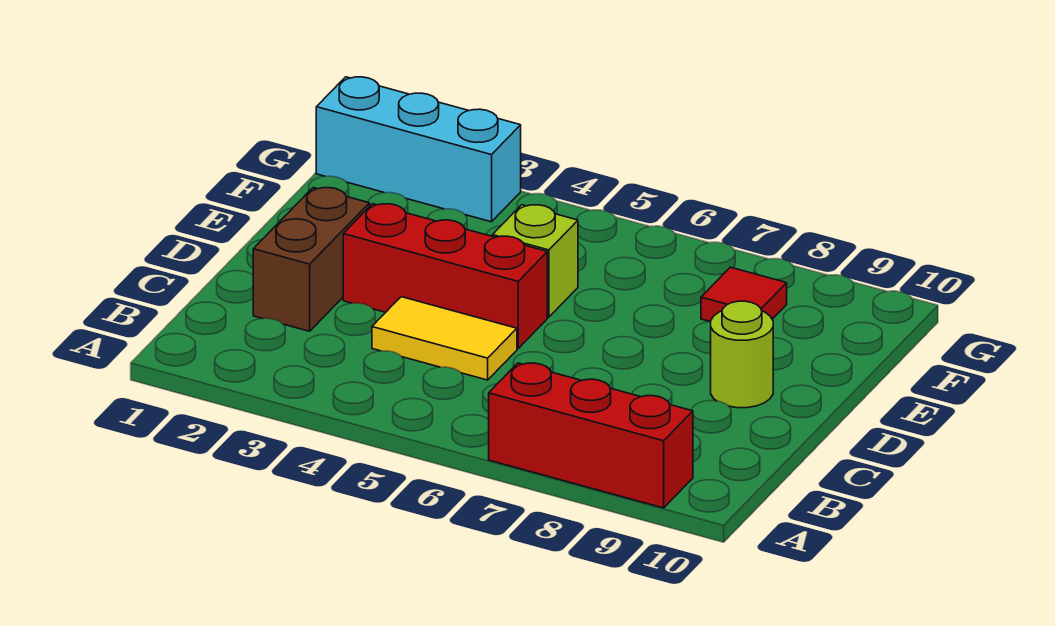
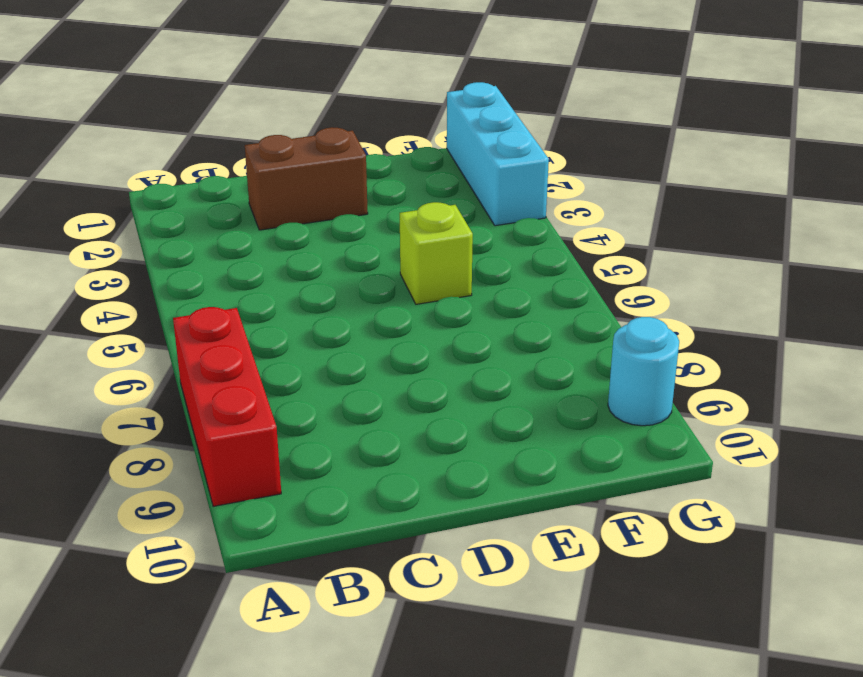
cyan round brick G9 level 1 -> none
none -> yellow tile C4:C5 level 1
none -> red brick D3:D5 level 1

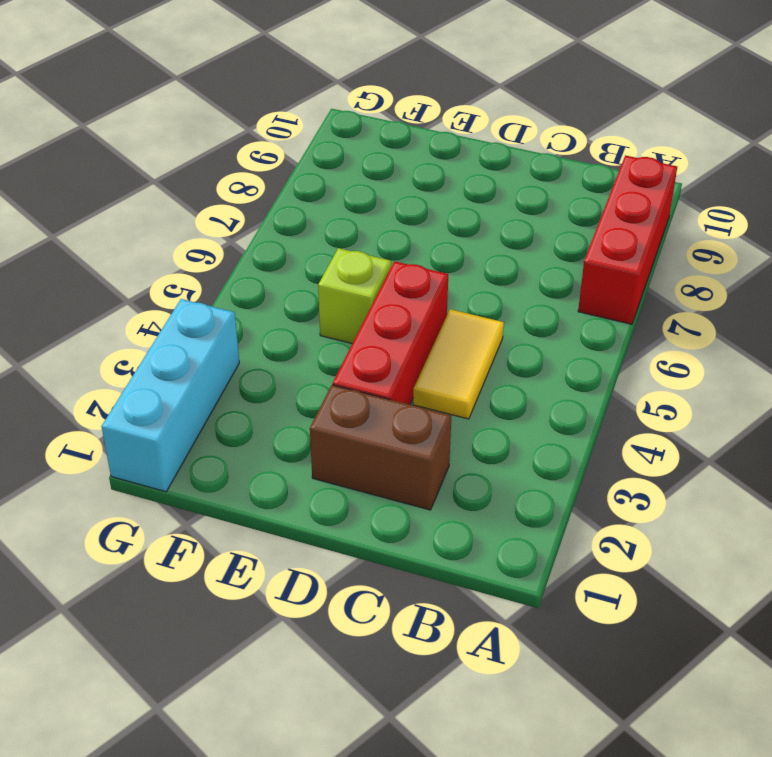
none -> lime round brick D9 level 1
none -> red tile F8 level 1

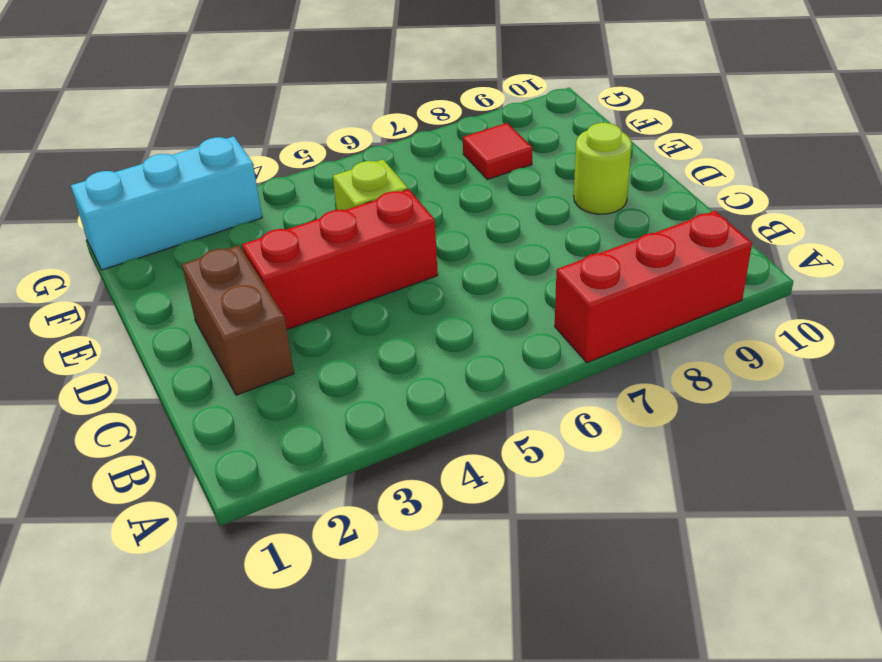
none -> yellow tile C4:C5 level 1

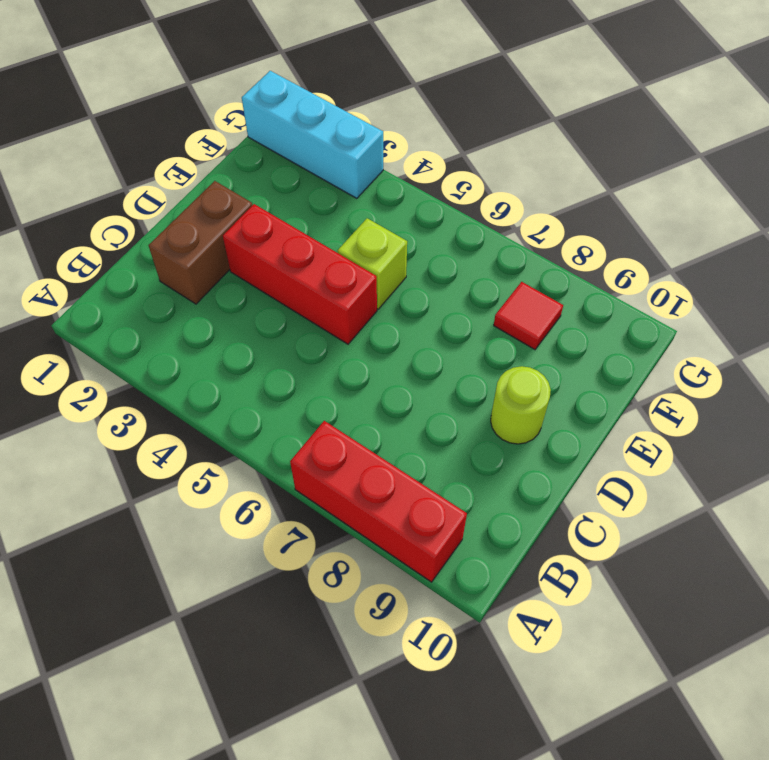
none -> yellow tile C4:C5 level 1

